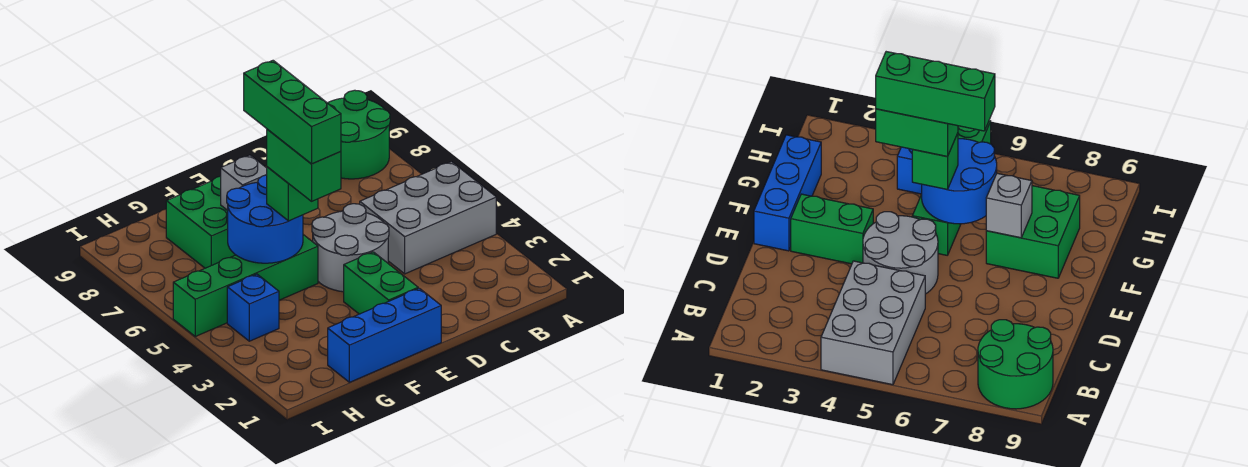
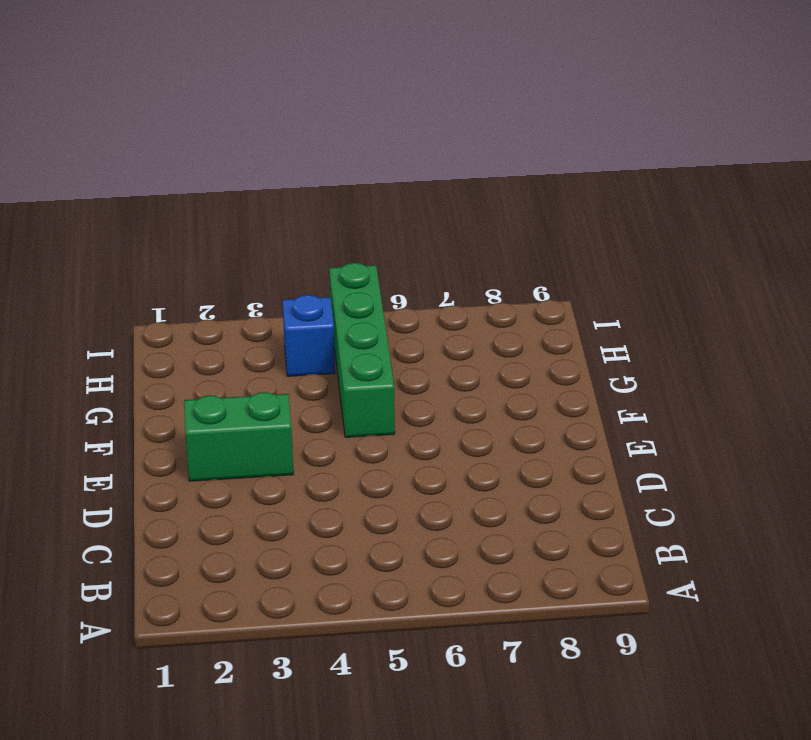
none -> grey brick A4:C5 level 1
none -> green round brick A8:B9 level 1
none -> grey round brick D4:E5 level 1

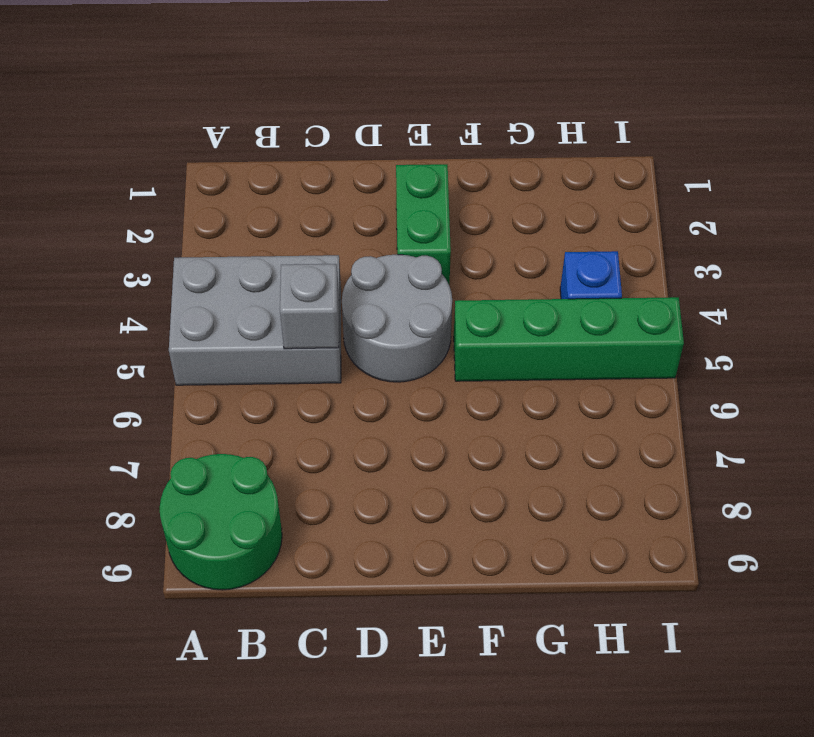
grey brick C5 level 2 -> grey brick F7 level 2
none -> blue brick E1:G1 level 1
none -> green brick F7:G8 level 1
none -> blue round brick F5:G6 level 2

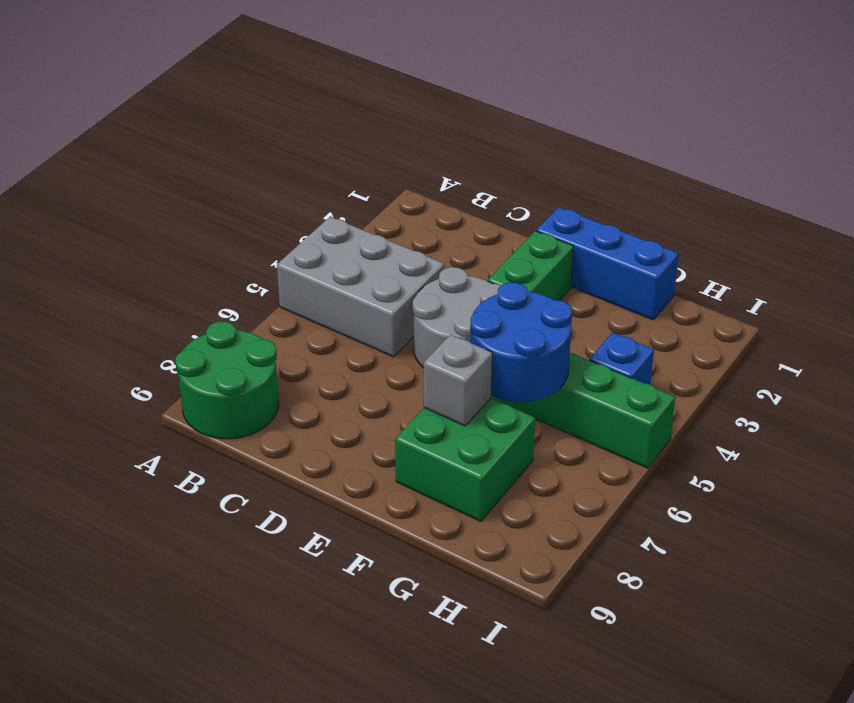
none -> green brick F5 level 3
none -> green brick F4:F5 level 4
none -> green brick F4:F6 level 5

